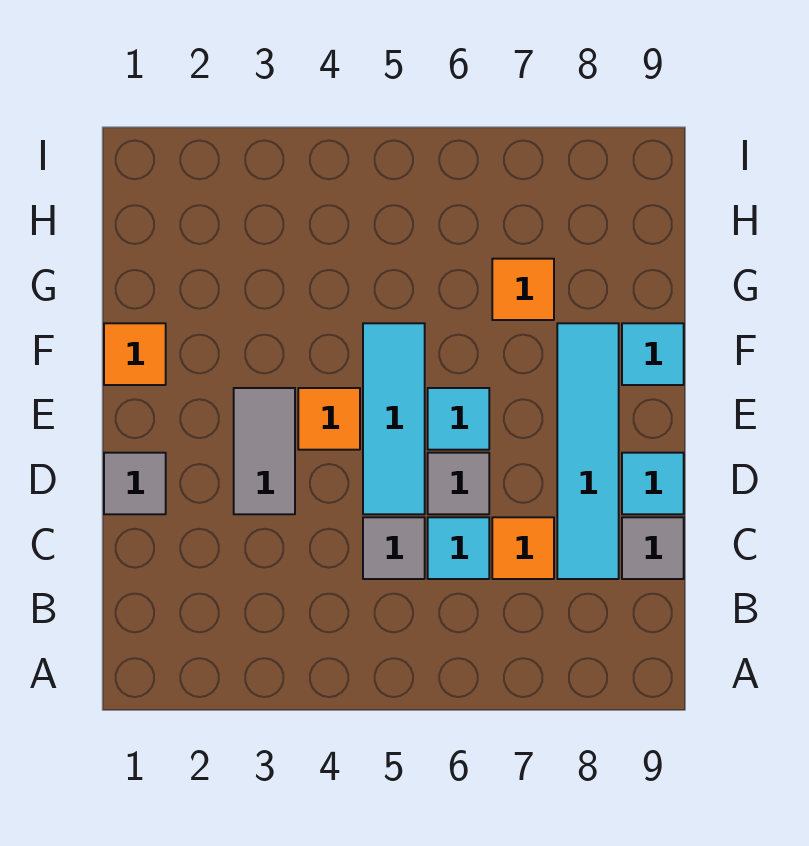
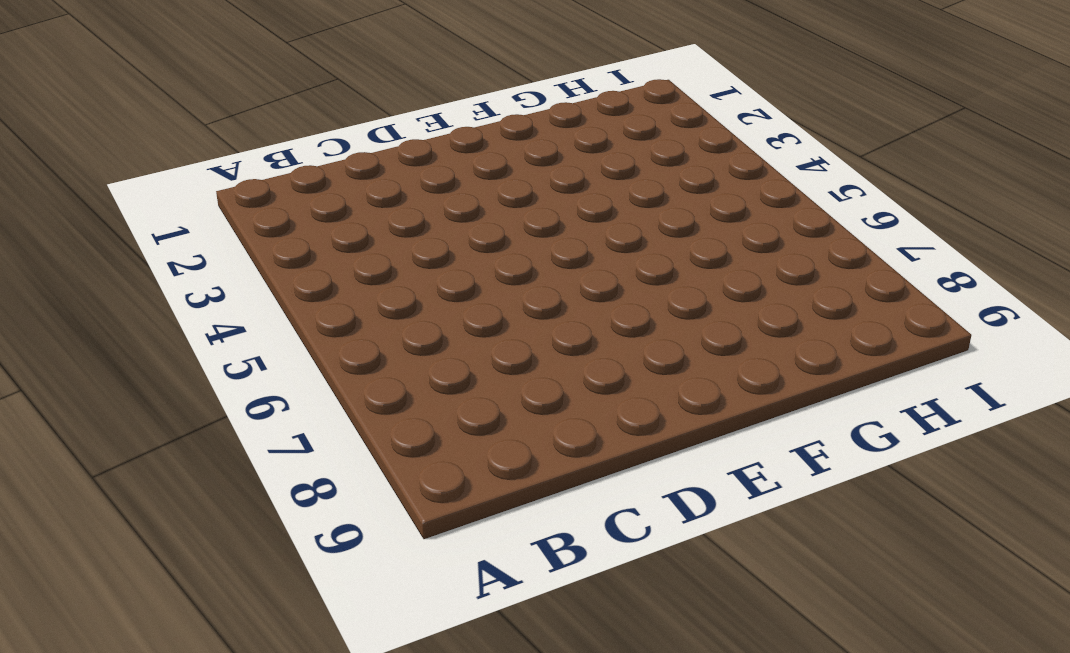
none -> grey tile C5 level 1
none -> cyan tile C6 level 1
none -> orange tile C7 level 1

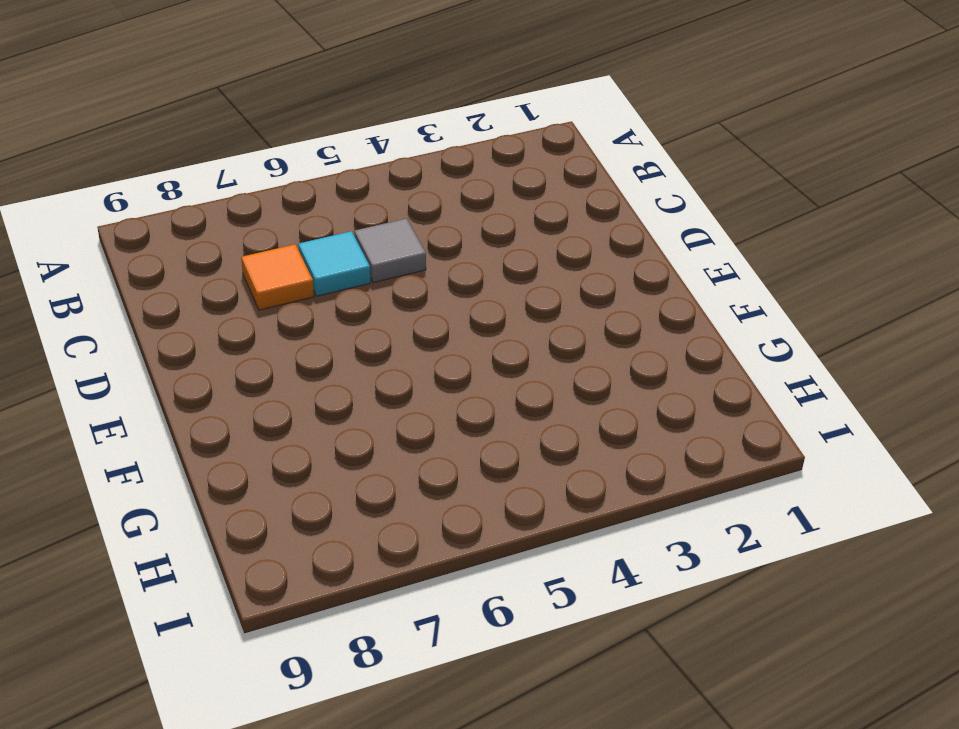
none -> cyan tile C8:F8 level 1
none -> grey tile C9 level 1
none -> grey tile D1 level 1

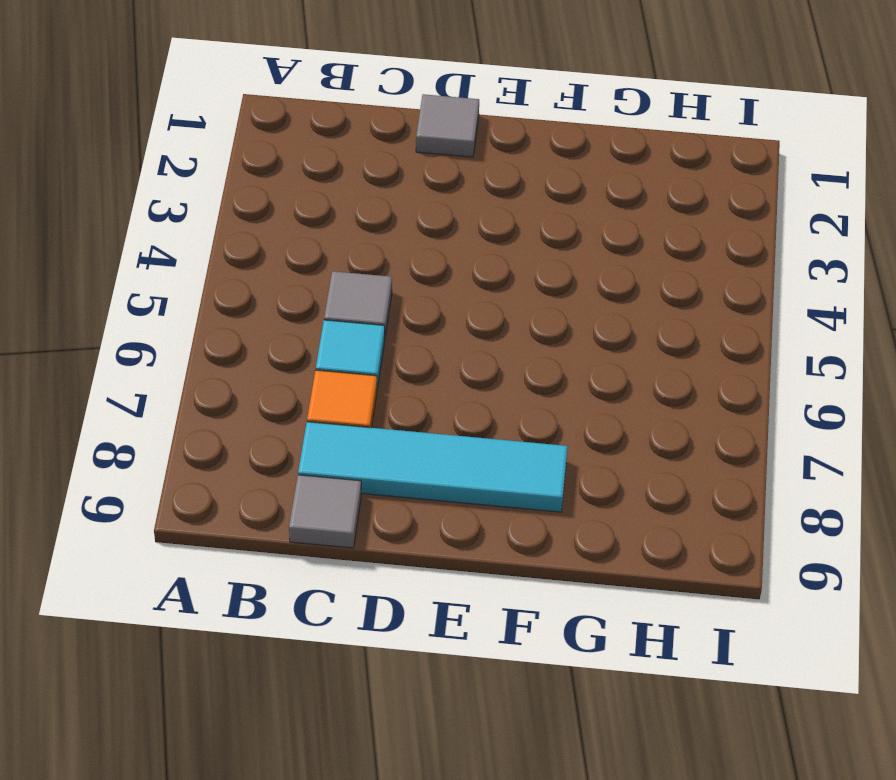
none -> grey tile D3:E3 level 1
none -> cyan tile D5:F5 level 1
none -> grey tile D6 level 1

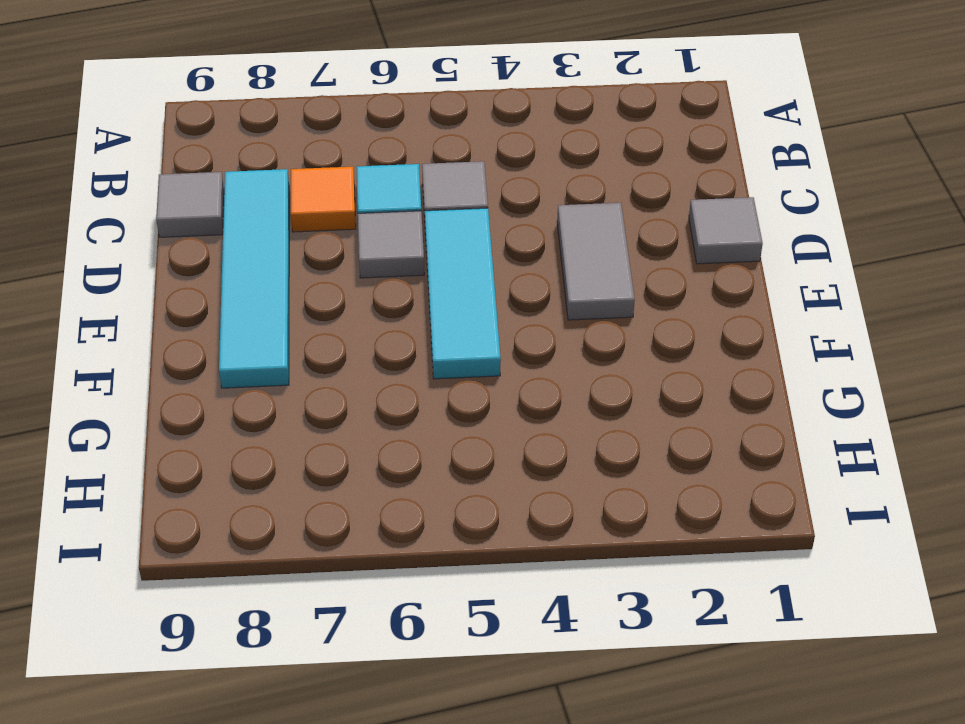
none -> cyan tile D9 level 1
none -> orange tile E4 level 1
none -> cyan tile E6 level 1

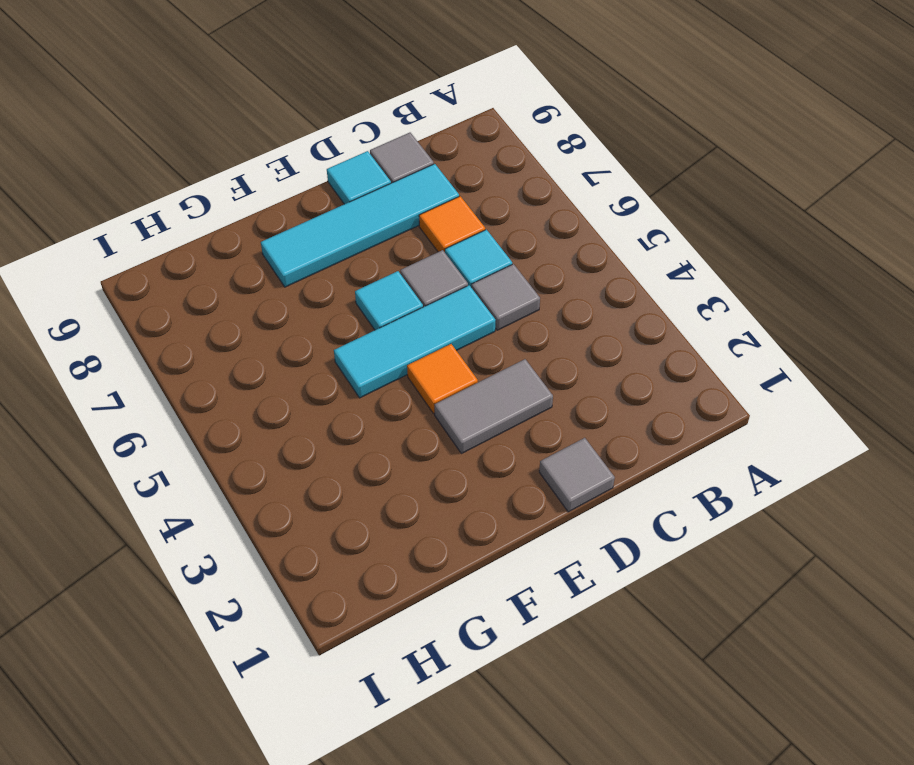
none -> orange tile F1 level 1
none -> cyan tile F9 level 1
none -> orange tile G7 level 1

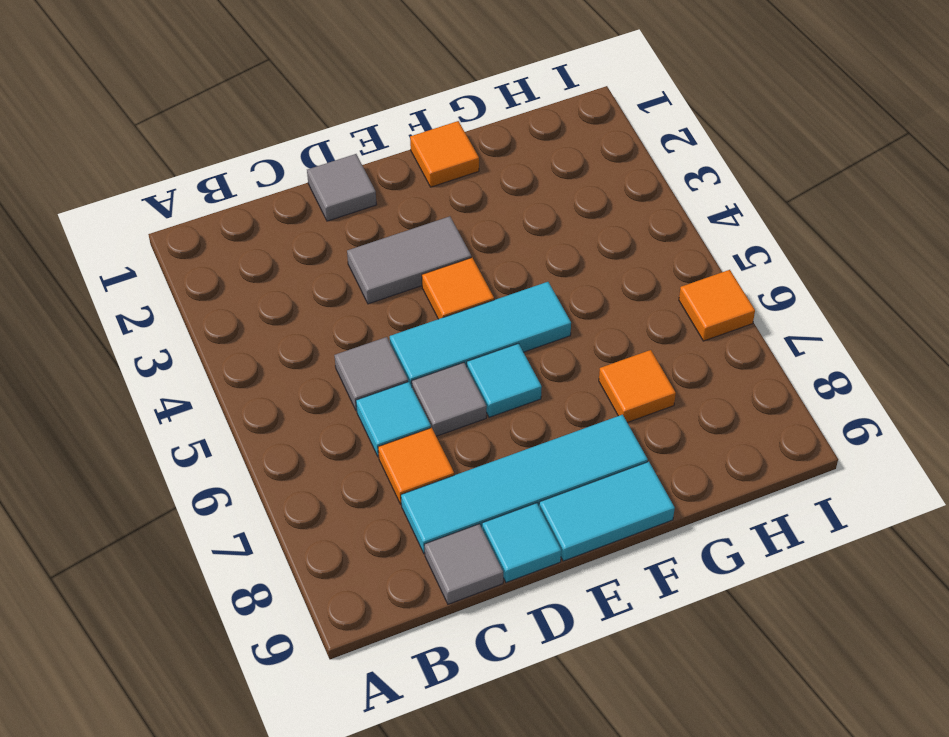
cyan tile E9:F9 level 1 -> cyan tile F9 level 1
orange tile I6 level 1 -> none

